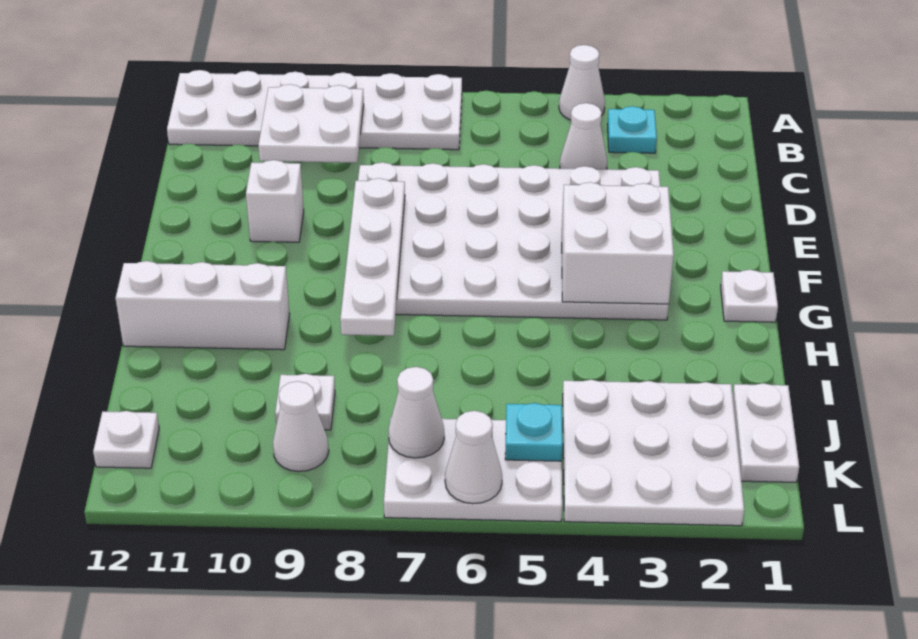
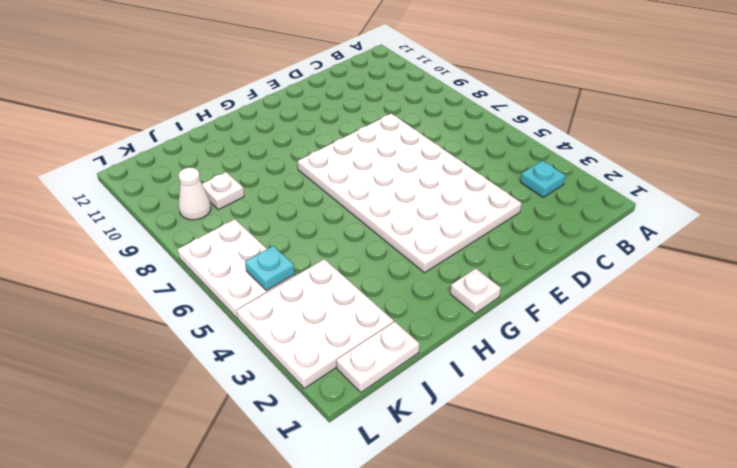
none -> white cone A4 level 1
none -> white plate A7:B12 level 1
none -> white cone C4 level 1

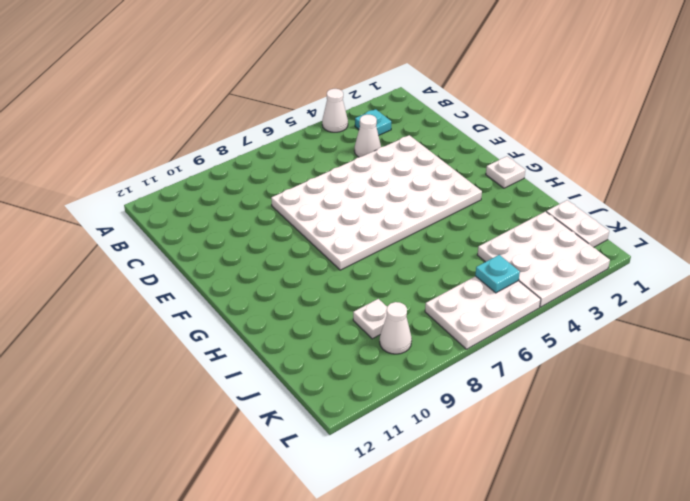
none -> white plate A7:B12 level 1
none -> white brick E10 level 1
none -> white brick H10:H12 level 1

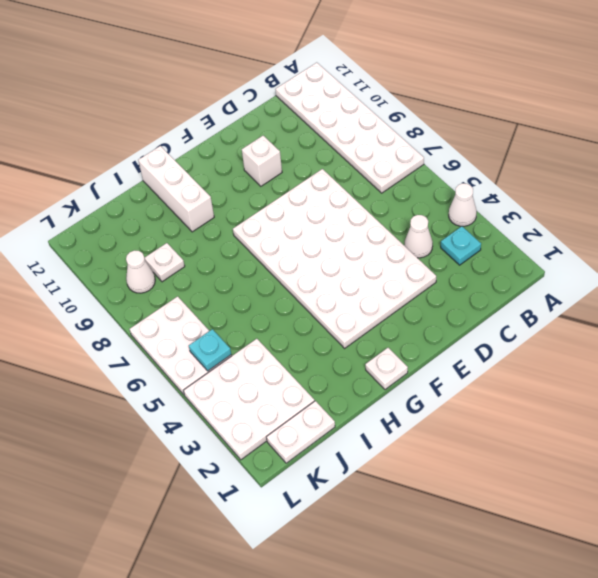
none -> white plate K12 level 1
none -> white plate B9:C10 level 2
none -> white plate E8:H8 level 2

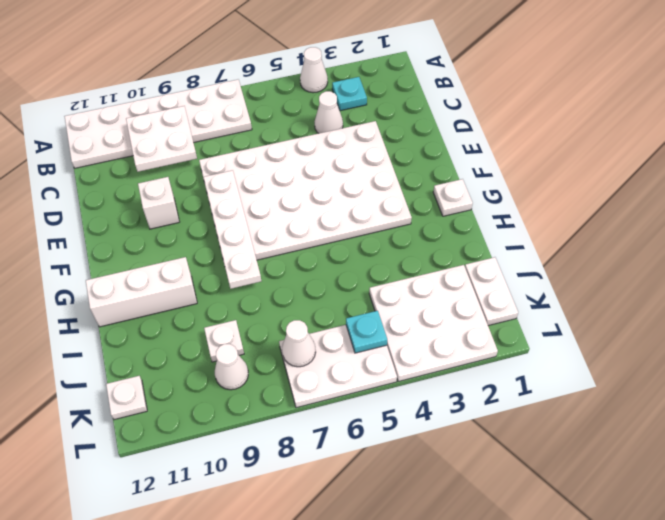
none -> white brick F3:G4 level 2
none -> white cone L6 level 2

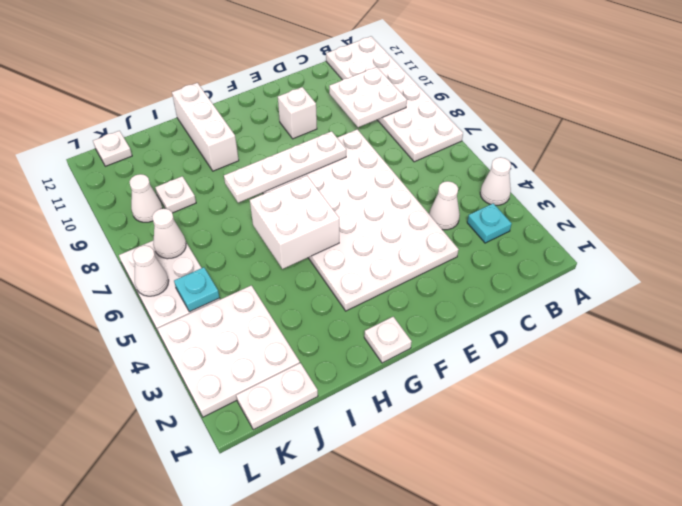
white brick G5:H6 level 2 -> white brick F3:G4 level 2

